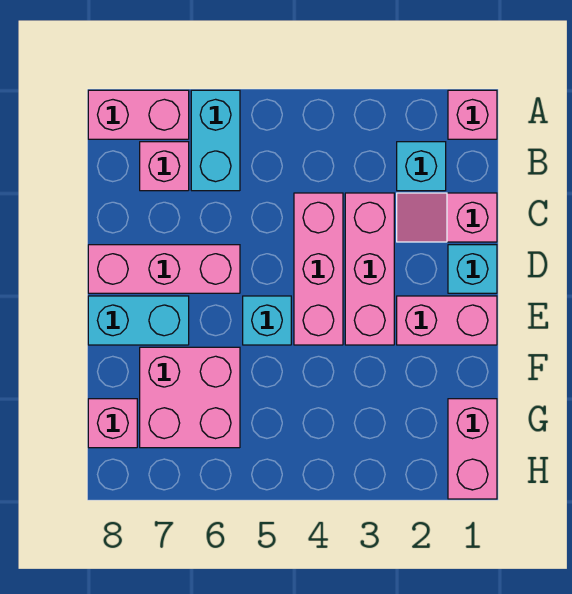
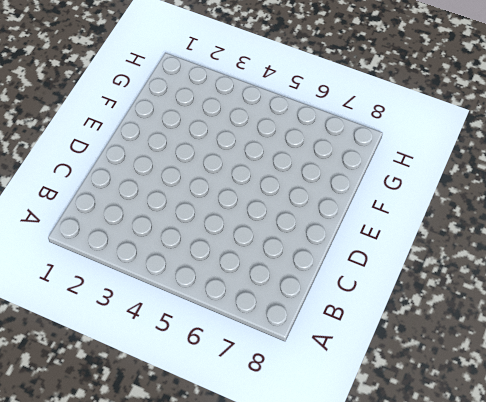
none -> pink brick A1 level 1
none -> cyan brick A6:B6 level 1
none -> pink brick A7:A8 level 1

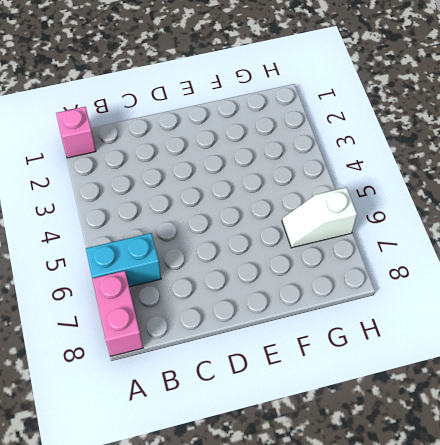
white slope G6:H6 level 1 top H -> pink brick F6:G7 level 1
none -> cyan brick B2 level 1
none -> pink brick B7 level 1
none -> pink slope C1:C2 level 1 top 1

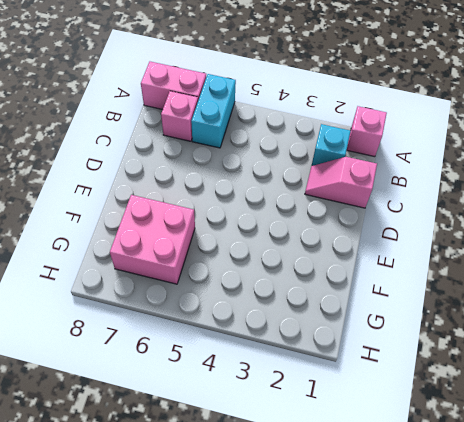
none -> pink brick C3:E3 level 1
none -> pink brick C4:E4 level 1
none -> cyan brick D1 level 1

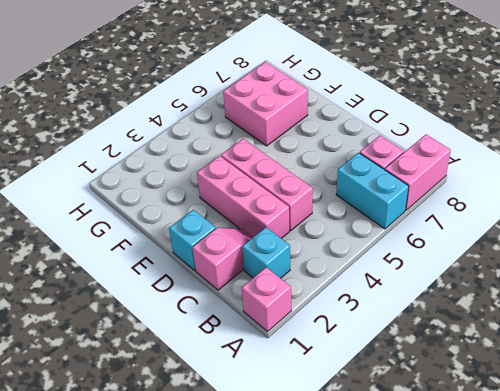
none -> pink brick D6:D8 level 1
none -> pink brick E1:E2 level 1
none -> cyan brick E5 level 1

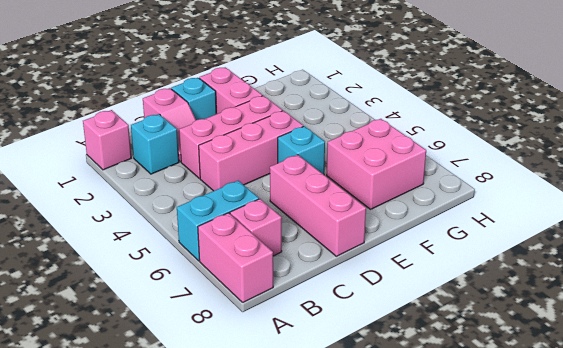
none -> cyan brick E7:E8 level 1
none -> pink brick G1:H1 level 1
none -> pink brick G8 level 1

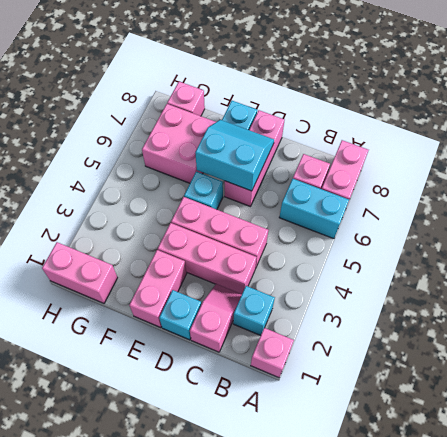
cyan slope D6:E7 level 2 top 6 -> none

